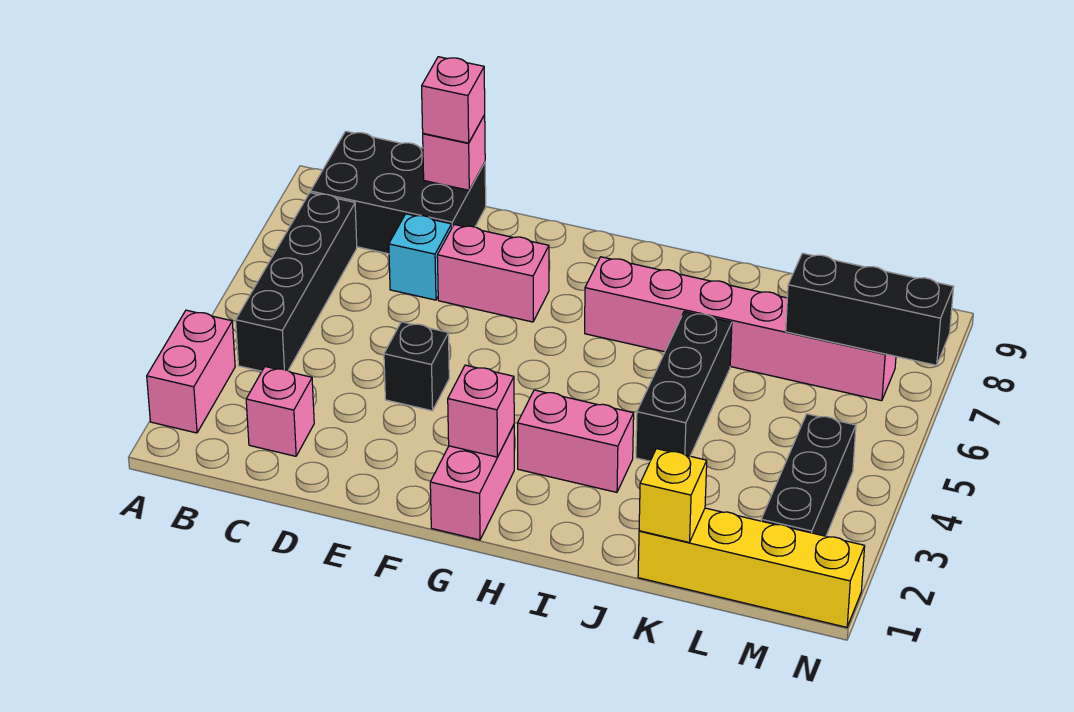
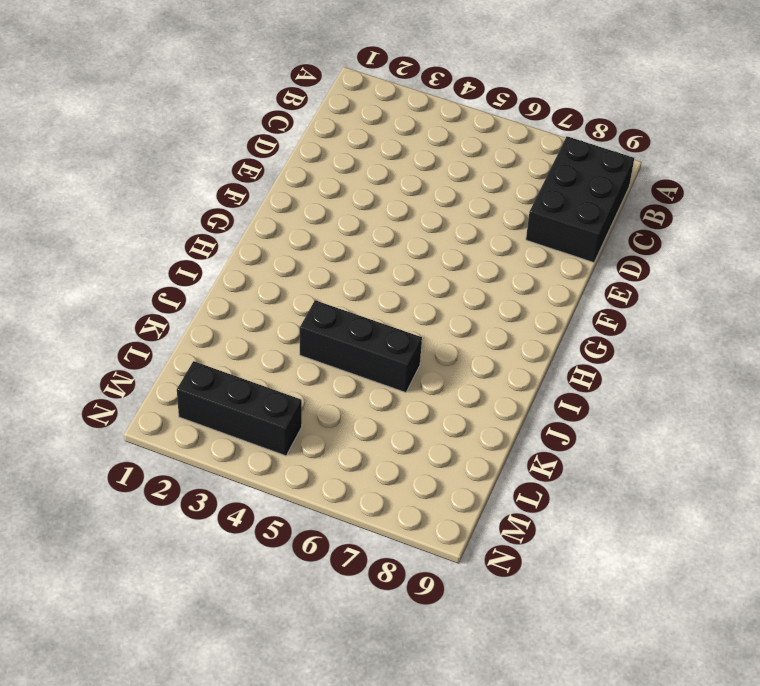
none -> pink brick A2:A3 level 1
none -> black brick B4:B7 level 1
none -> pink brick C2 level 1

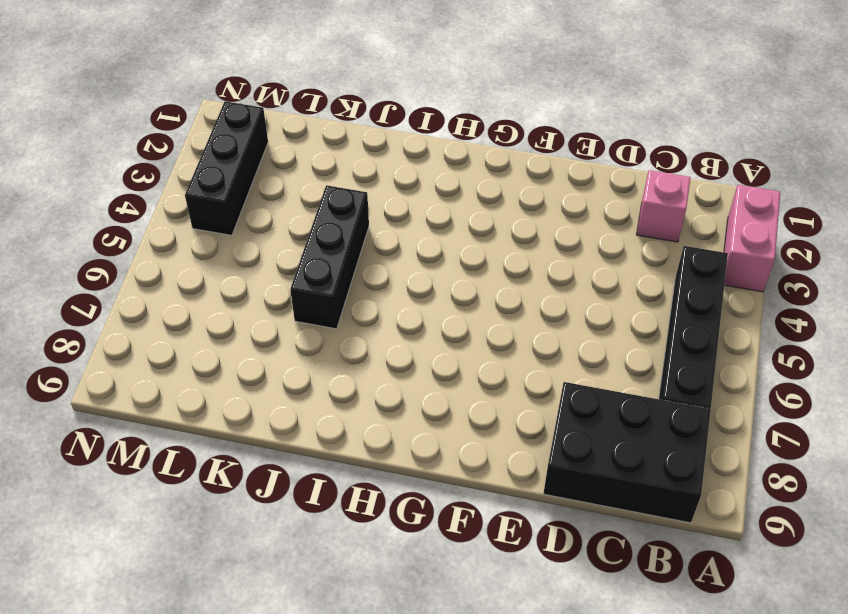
none -> cyan brick D7 level 1
none -> black brick E4 level 1
none -> pink brick E7:F7 level 1

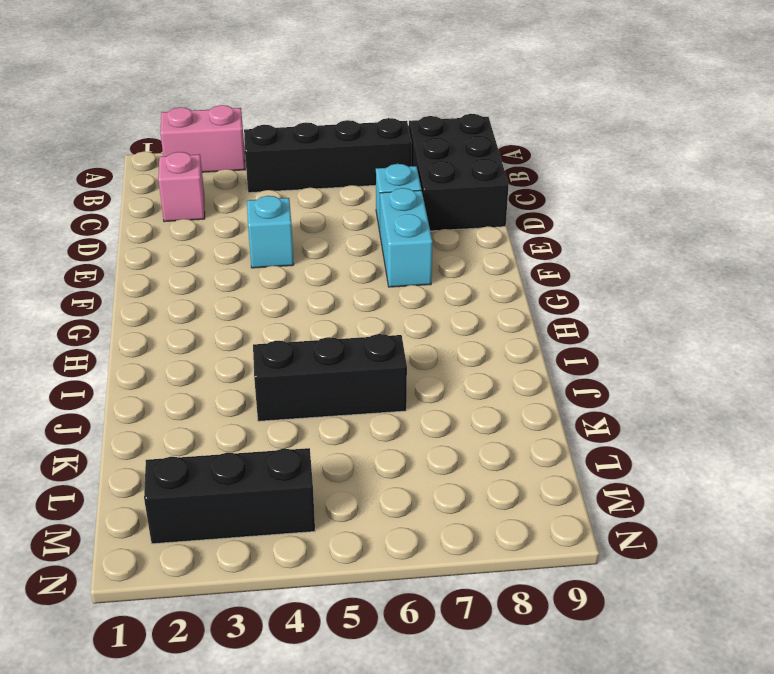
cyan brick E4 level 1 -> black brick E4 level 1
cyan brick E7:F7 level 1 -> pink brick E7:F7 level 1
none -> pink brick G1:G2 level 1
none -> pink brick H3:I3 level 1
none -> pink brick H7:M7 level 1

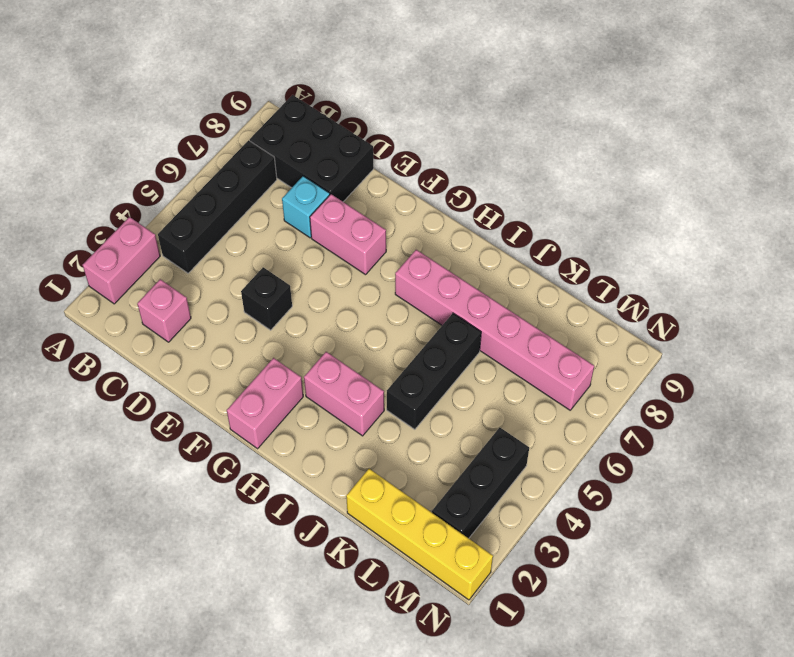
none -> pink brick D9 level 2
none -> pink brick G2 level 2
none -> yellow brick K1 level 2

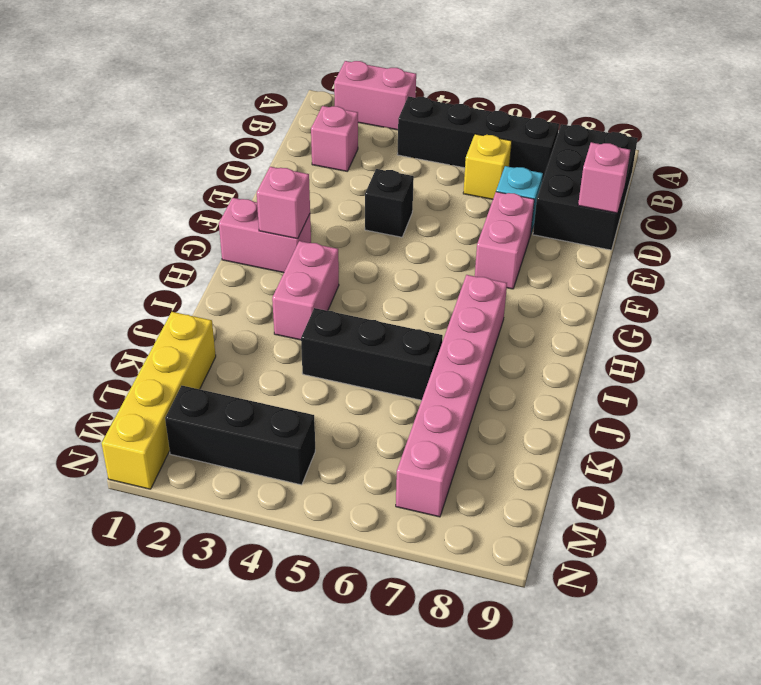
yellow brick C6 level 1 -> yellow brick K1 level 2
none -> black brick L7:N7 level 2
none -> pink brick D9 level 3

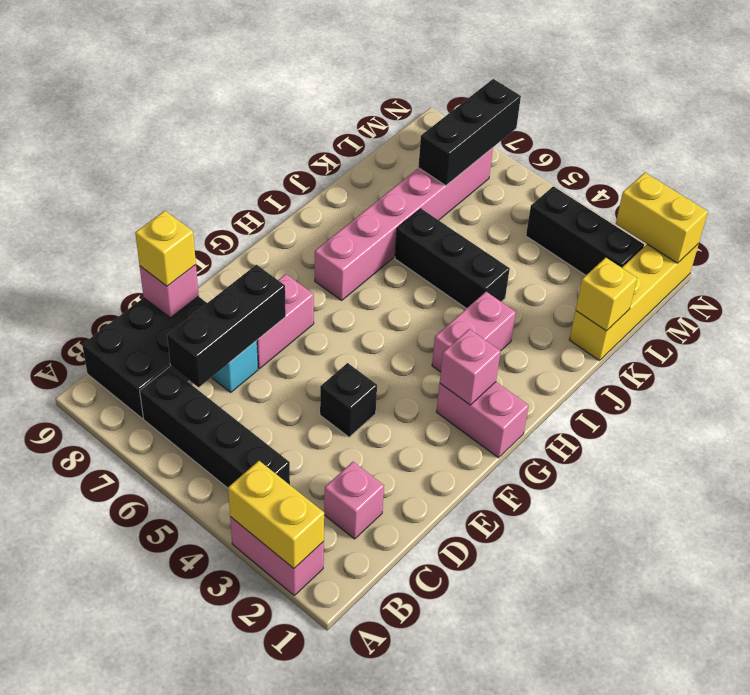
yellow brick A2:A3 level 2 -> none
black brick C7:E7 level 2 -> none
yellow brick D9 level 3 -> pink brick D9 level 3
yellow brick N1:N2 level 2 -> none

